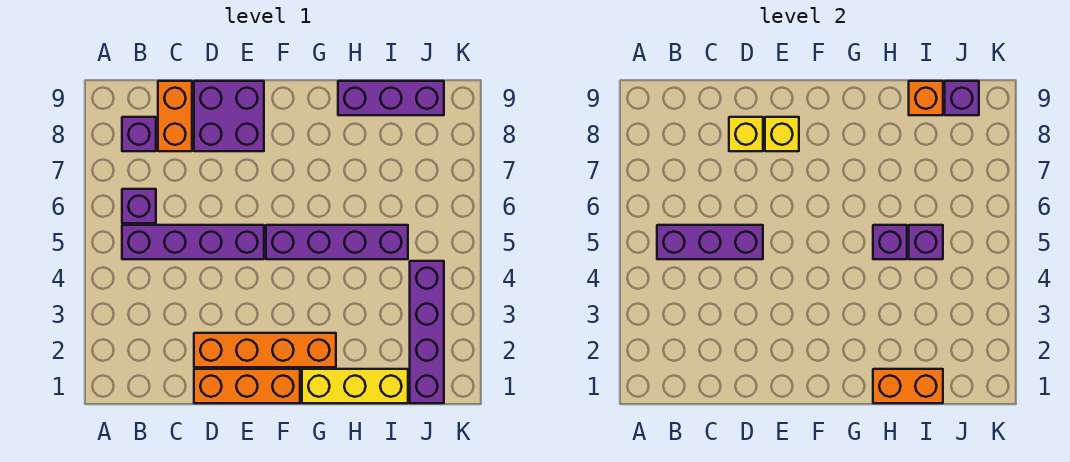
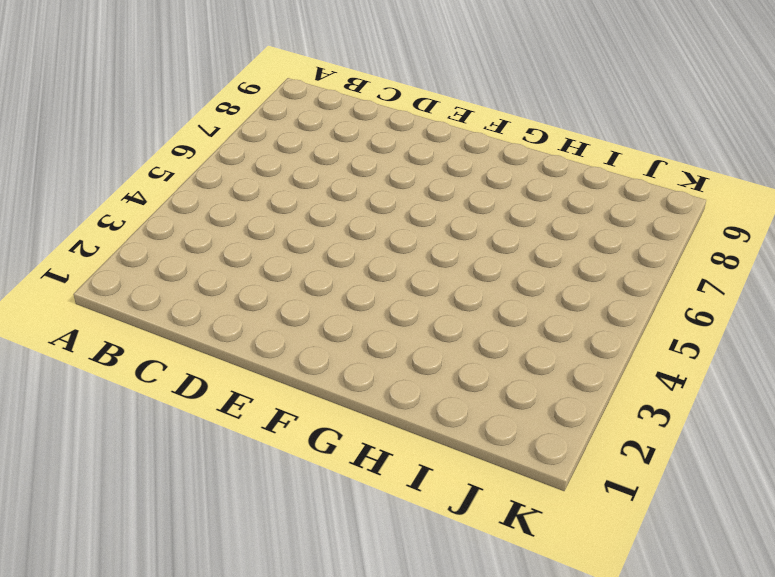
none -> purple brick B5:E5 level 1
none -> purple brick B6 level 1
none -> purple brick B8 level 1

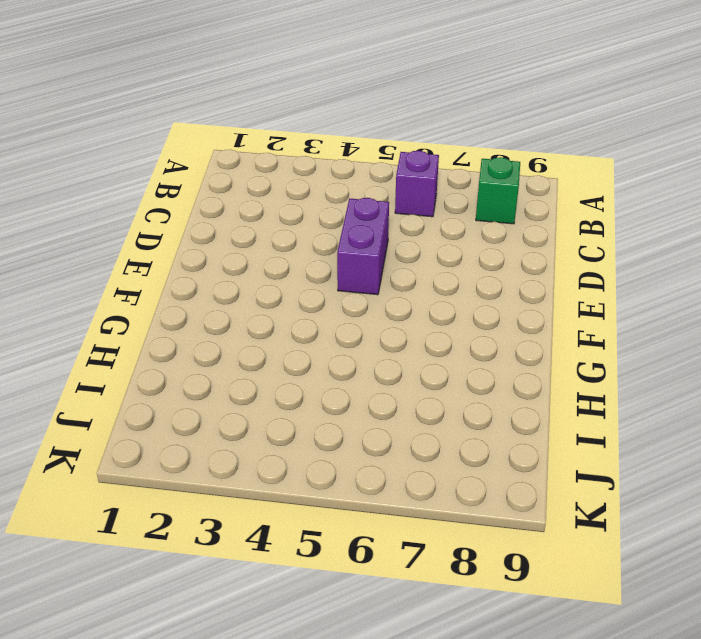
green brick B8 level 1 -> purple brick B8 level 1
purple brick D5:E5 level 1 -> purple brick B5:E5 level 1
none -> orange brick C8:C9 level 1
none -> orange brick D1:F1 level 1
none -> orange brick D2:G2 level 1

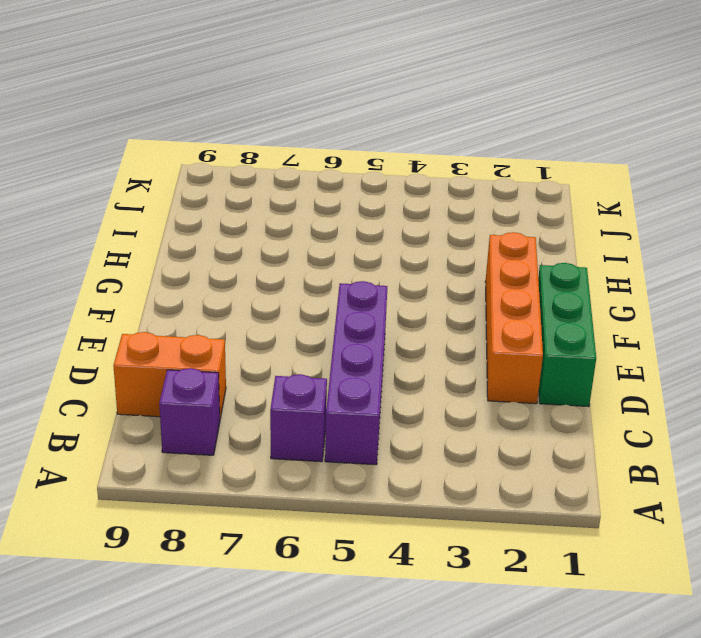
green brick D1:F1 level 1 -> orange brick D1:F1 level 1
none -> purple brick D8:E9 level 1
none -> purple brick F5:I5 level 1
none -> yellow brick G1:I1 level 1

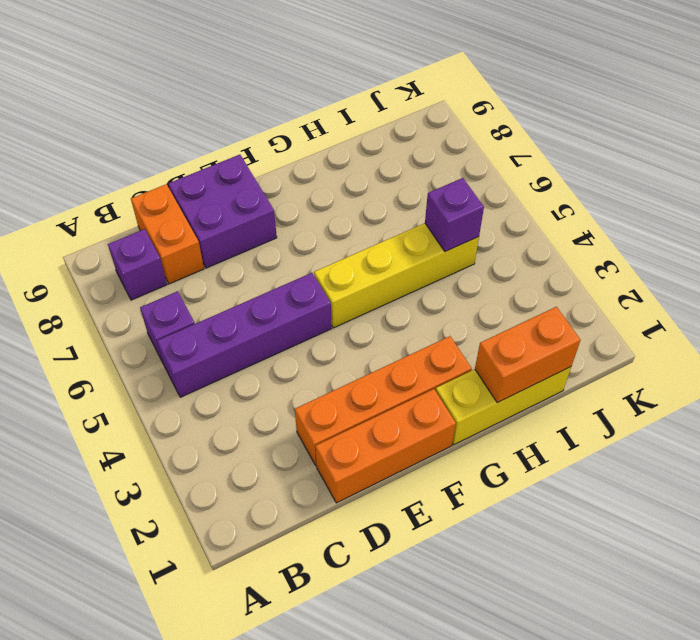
yellow brick F5:I5 level 1 -> purple brick F5:I5 level 1
none -> purple brick H9:J9 level 1
none -> purple brick J1:J4 level 1
none -> purple brick B5:D5 level 2

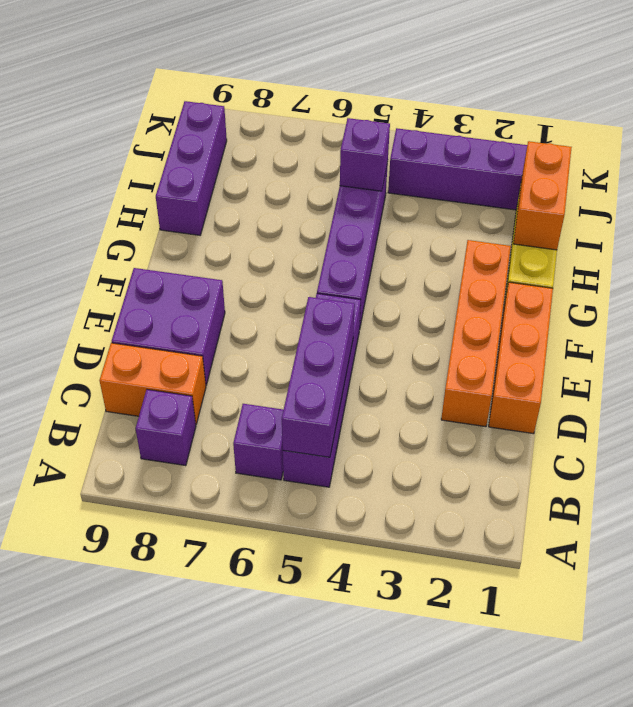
none -> yellow brick D8 level 2
none -> yellow brick E8 level 2
none -> purple brick H5 level 2

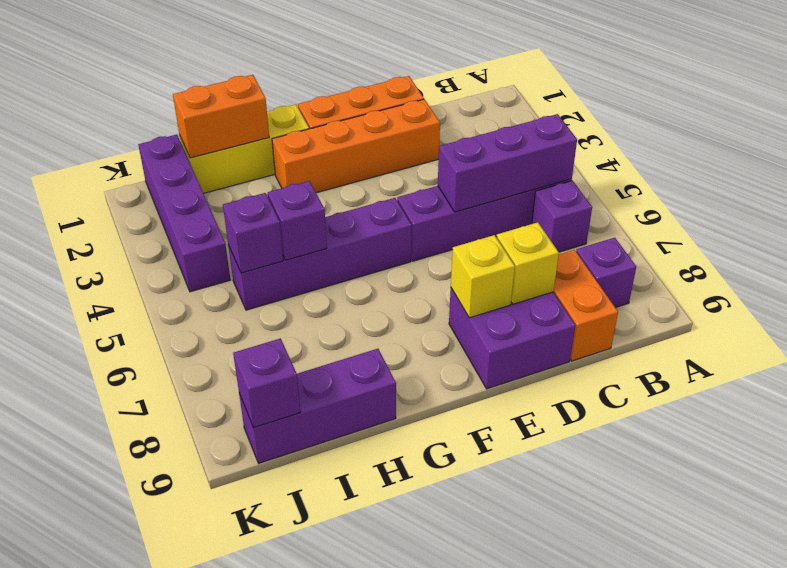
none -> orange brick I9 level 2

